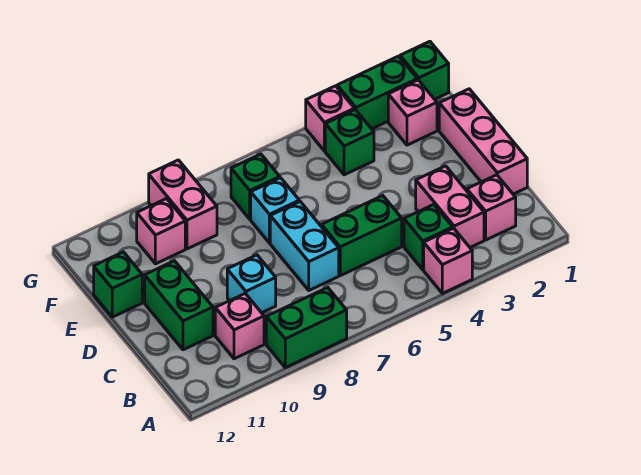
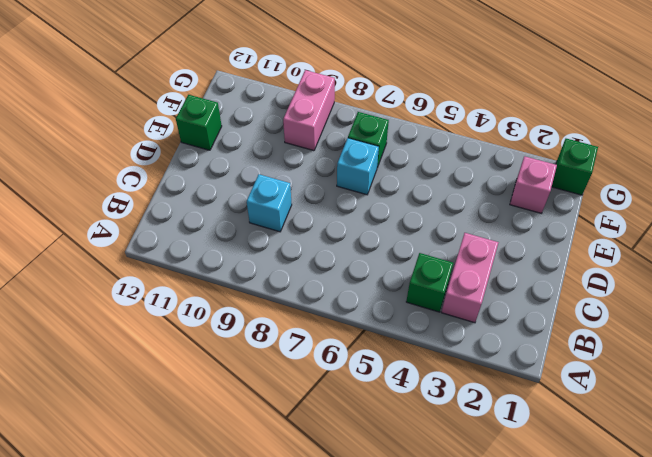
none -> pink brick A4 level 1
none -> green brick A8:A9 level 1
none -> pink brick B2 level 1

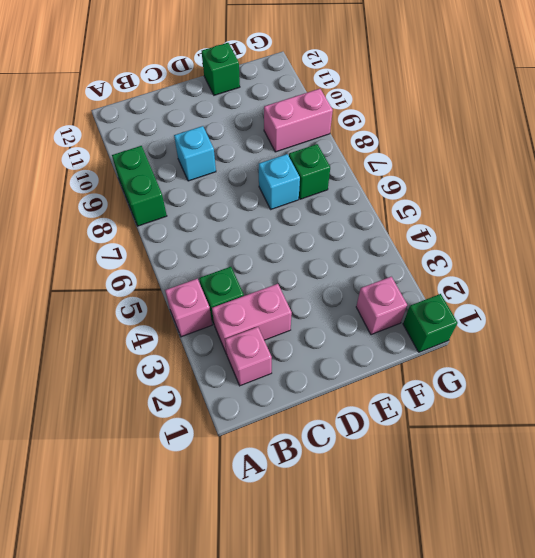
none -> pink brick B10 level 1
none -> pink brick C1:E1 level 1
none -> green brick C5:C6 level 1

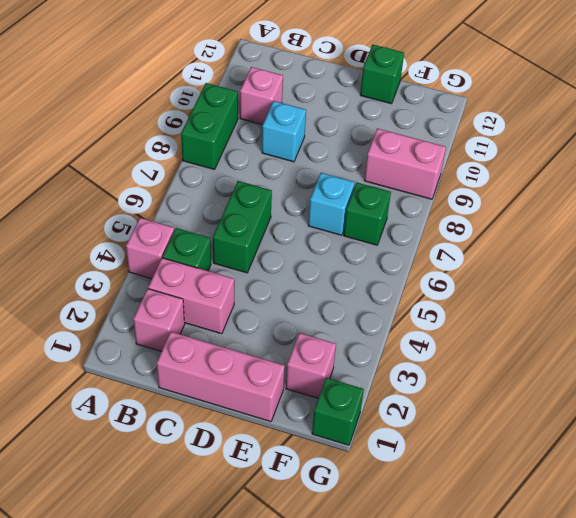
none -> cyan brick C7:D7 level 1
none -> green brick C11:D11 level 1
none -> green brick F4 level 1

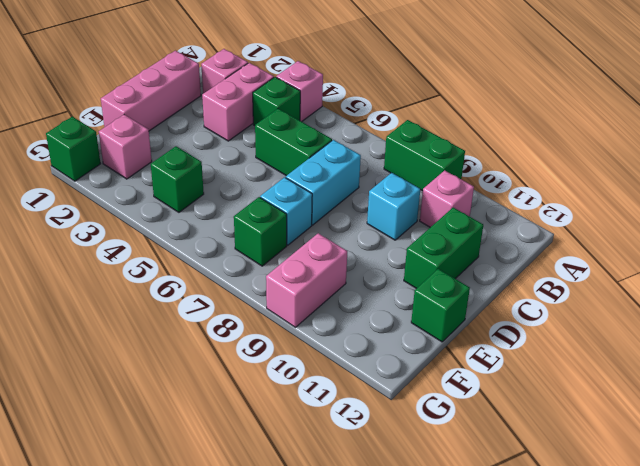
none -> pink brick F10 level 1
none -> green brick G2:G3 level 1
none -> pink brick G4 level 1

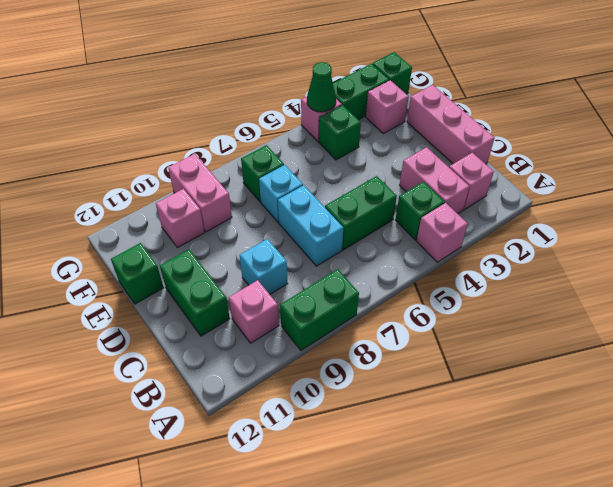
green cone G4 level 2 -> none

